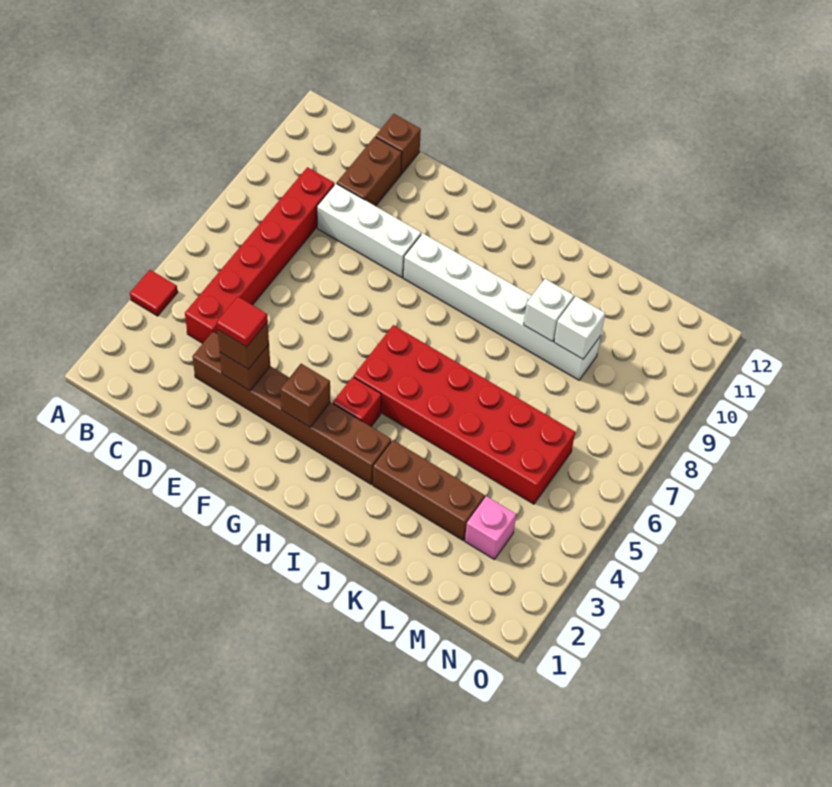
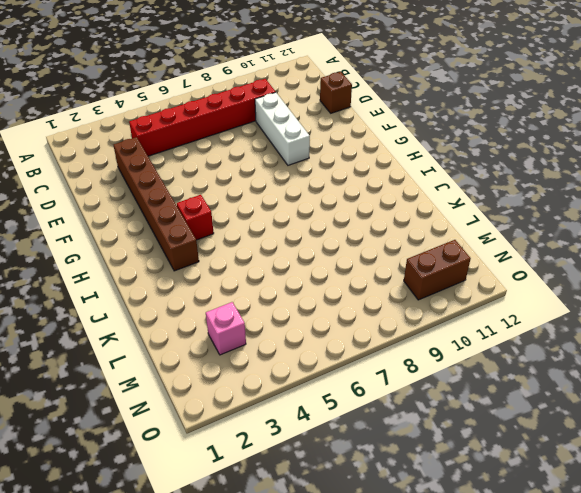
brown brick N10:N11 level 1 -> brown brick D10:D11 level 1
none -> red tile A4 level 1
none -> white brick G9:L9 level 1
none -> red brick H5:M6 level 1

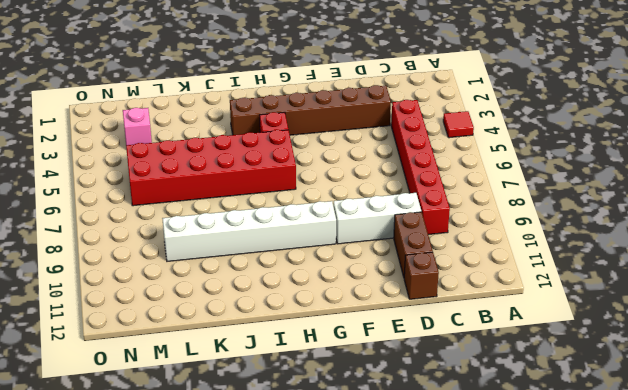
none -> brown brick J3:L3 level 1
none -> brown brick E3 level 2
none -> brown brick G3 level 2

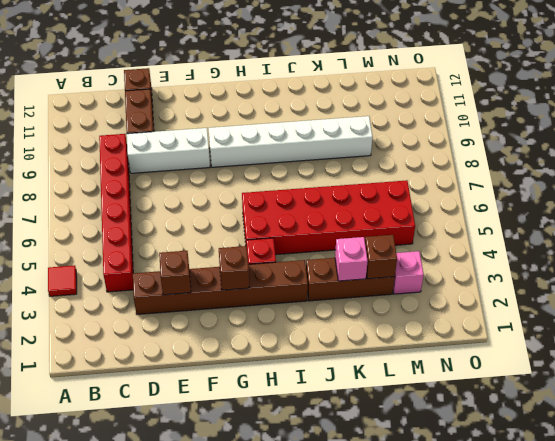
pink brick K3 level 2 -> none
brown brick L3 level 2 -> brown brick E3 level 3
none -> white brick K9 level 2
none -> white brick L9 level 2
none -> red tile E3 level 4

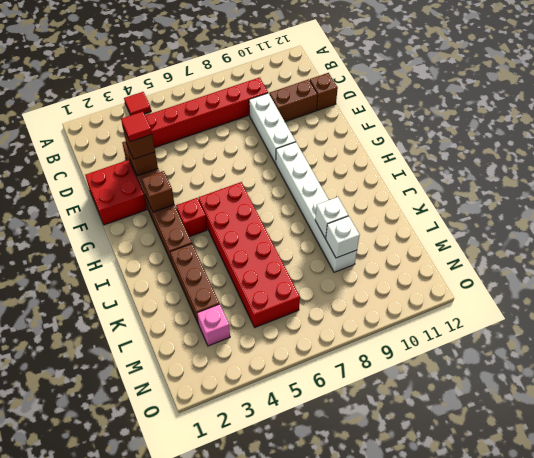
red brick E1:F2 level 1 -> none

